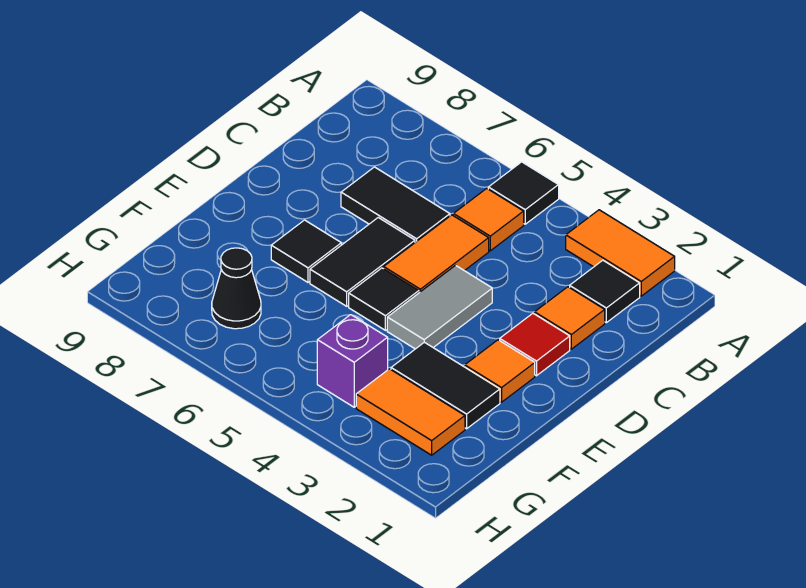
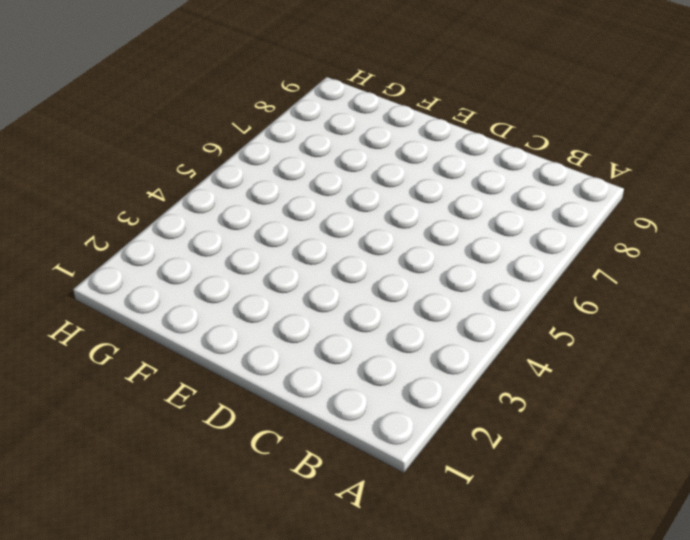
none -> orange tile A2:A3 level 1
none -> black tile A5 level 1
none -> black tile B2 level 1

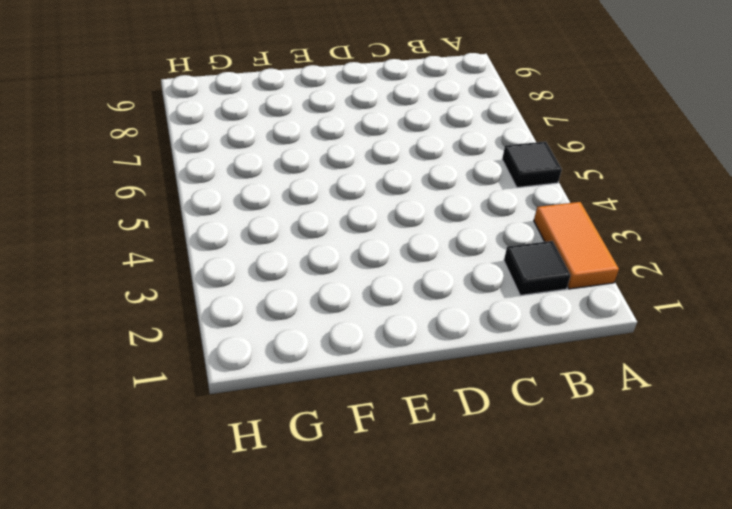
none -> orange tile B5 level 1
none -> orange tile C2 level 1
none -> orange tile C5:D5 level 1

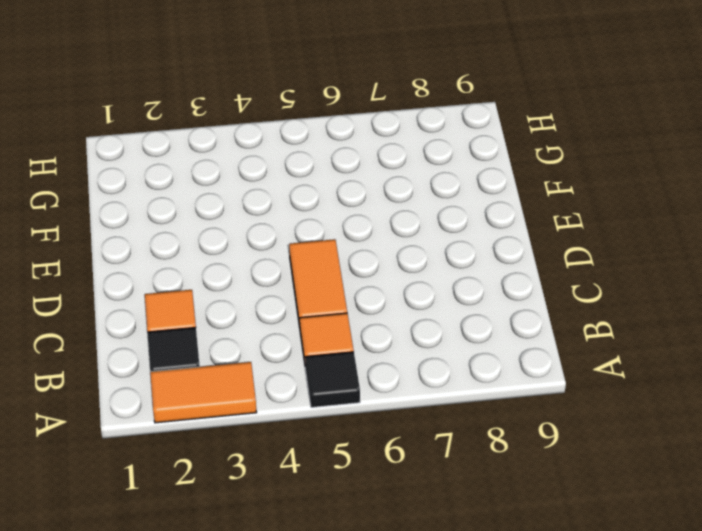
none -> black tile C6:C7 level 1
none -> red tile D2 level 1
none -> grey tile D4:E4 level 1

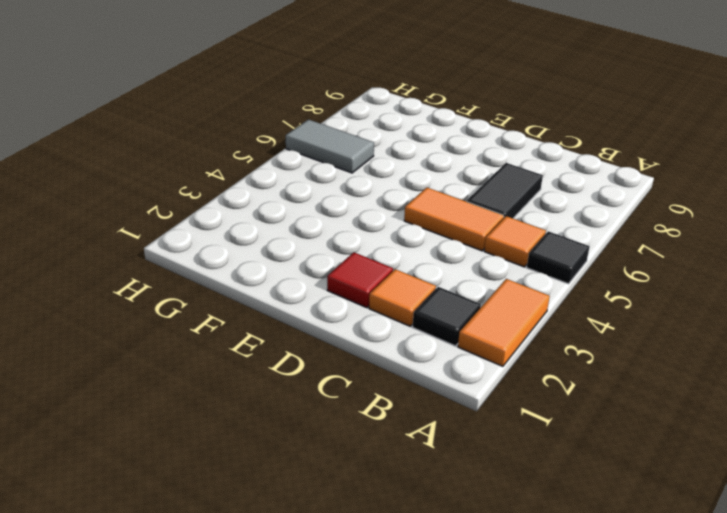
grey tile G6:H6 level 1 -> grey tile D4:E4 level 1
none -> black tile D6:E6 level 1
none -> orange tile E2 level 1
none -> black tile E5 level 1

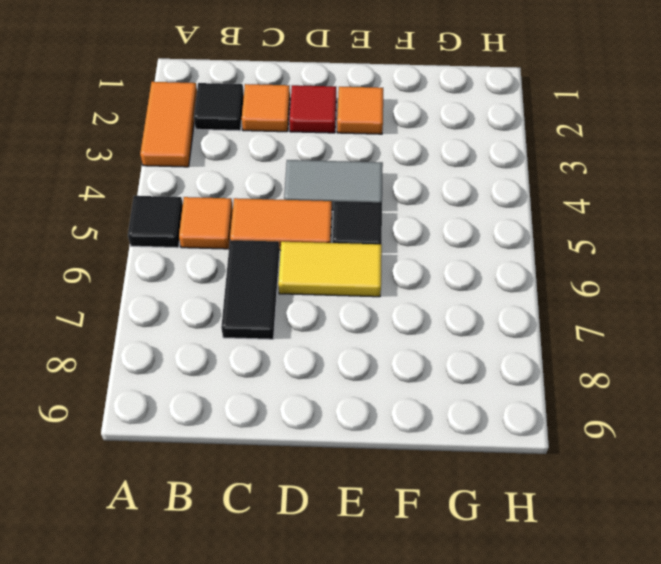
yellow tile D6:E6 level 1 -> black tile D6:E6 level 1
none -> black tile E7 level 1
none -> black tile F2:F3 level 1
none -> orange tile G2:G3 level 1

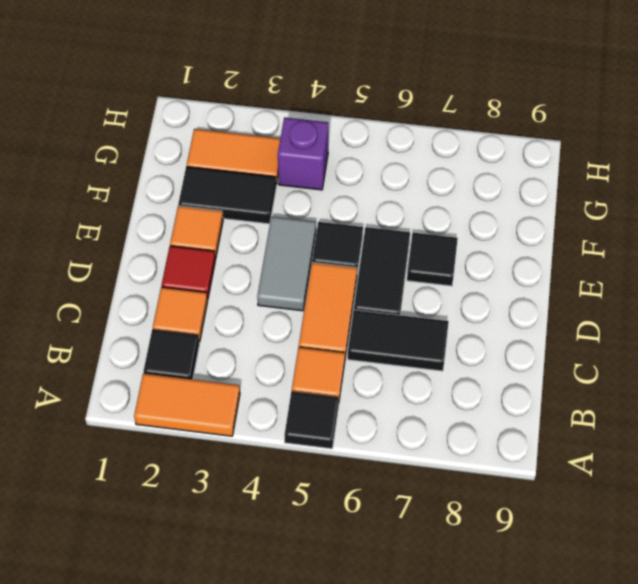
none -> black cone G7 level 1

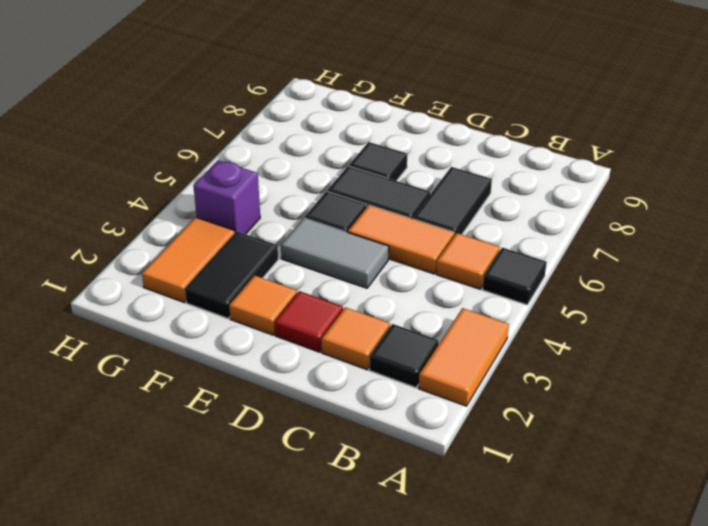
none -> black cone G7 level 1

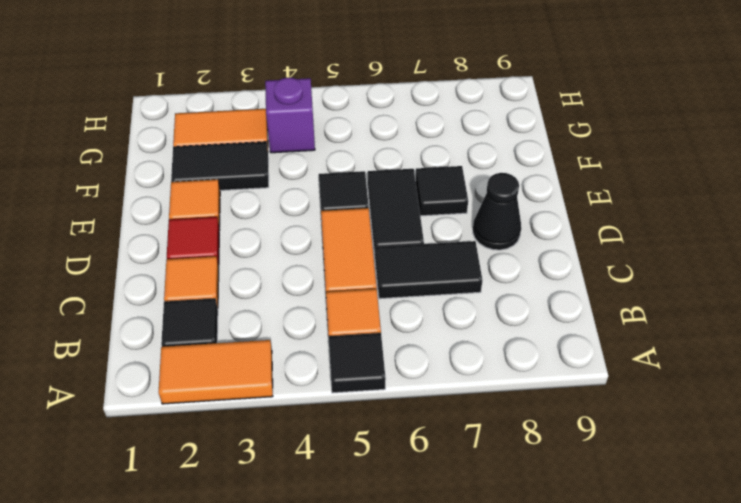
black cone D8 level 1 -> black cone G7 level 1
none -> grey tile D4:E4 level 1

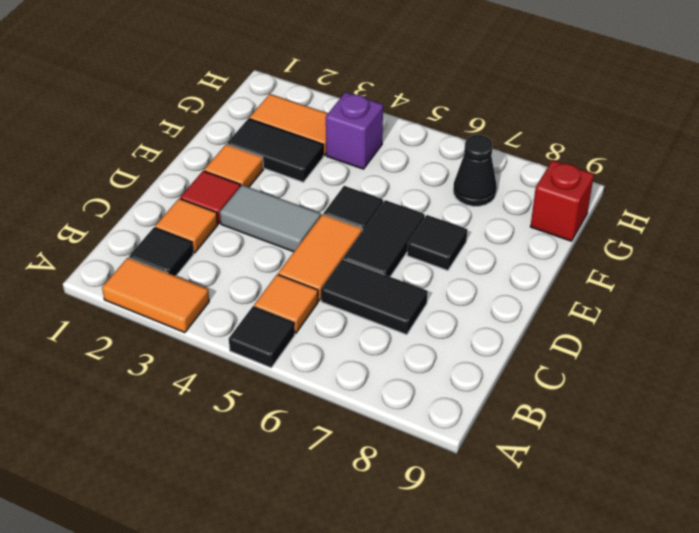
grey tile D3:D4 level 1 -> grey tile D4:E4 level 1
red brick G9 level 1 -> none

